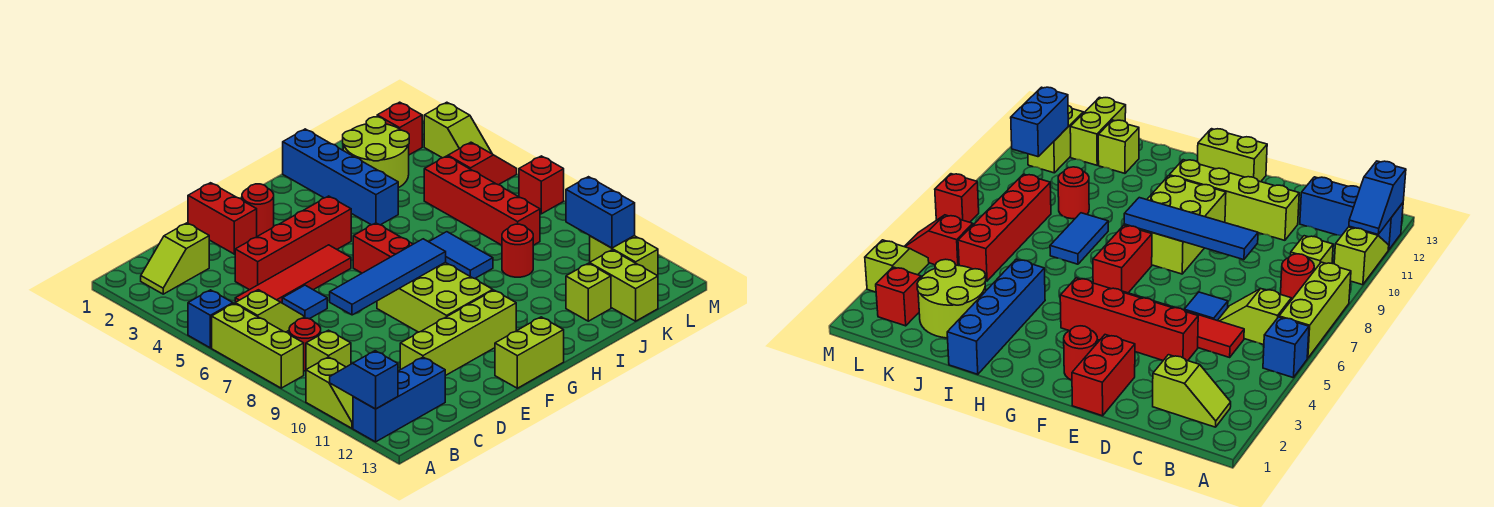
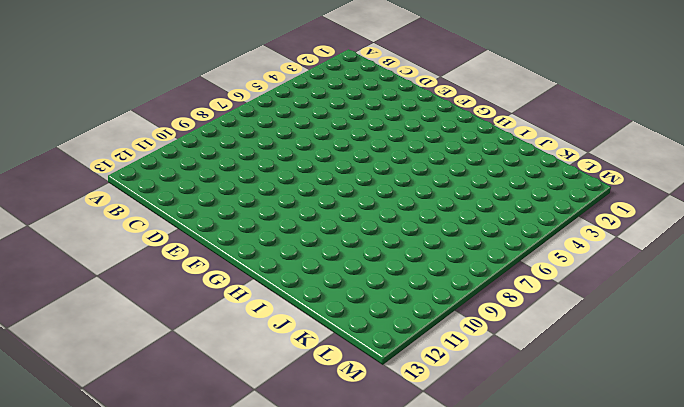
none -> blue brick A5 level 1
none -> lime brick A6:A8 level 1
none -> lime slope A10:A11 level 1 top 10
none -> blue brick A12:C12 level 1

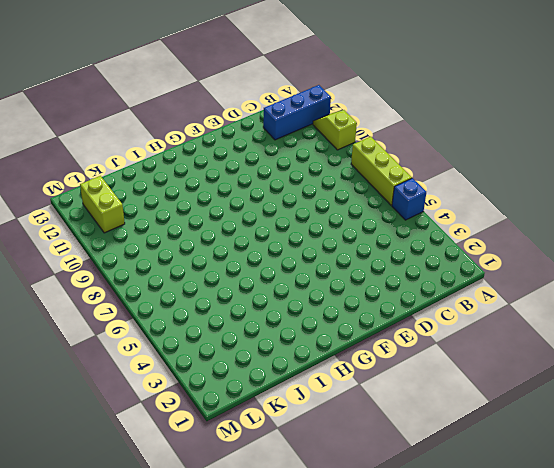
none -> lime slope B2:C2 level 1 top C
none -> lime slope B6:C6 level 1 top B
none -> red round brick B8 level 1
none -> lime brick B9 level 1

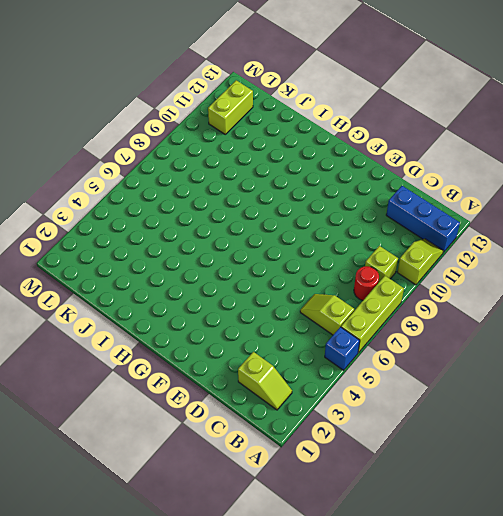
none -> red tile C5:F5 level 1
none -> red brick D4:G4 level 1
none -> blue tile D6 level 1
none -> lime brick D11:G11 level 1

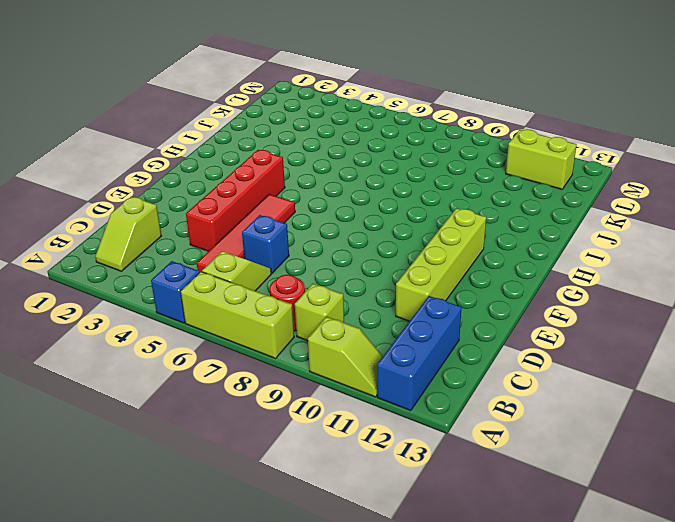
blue brick D6 level 1 -> blue tile D6 level 1
none -> red brick E1:E2 level 1
none -> red round brick F2 level 1
none -> lime brick F8:G10 level 1
none -> lime brick F13:G13 level 1

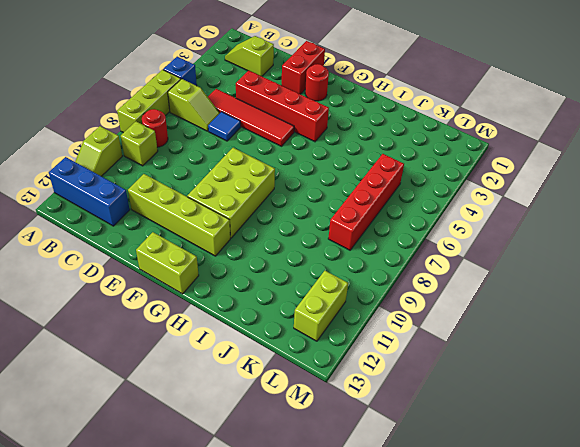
none -> red brick G6:G7 level 1
none -> blue brick I1:I4 level 1
none -> blue tile I7:I8 level 1
none -> lime round brick J2:K3 level 1

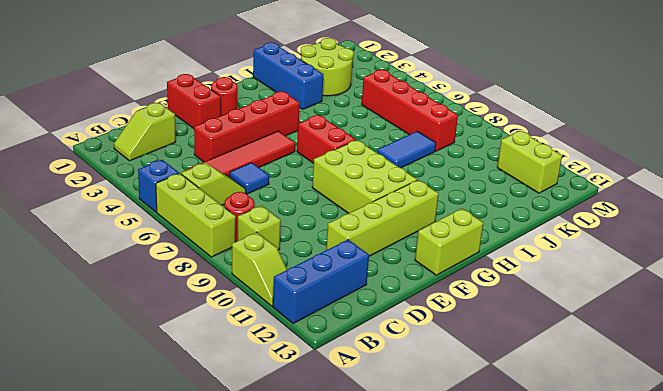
blue brick I1:I3 level 1 -> blue brick I1:I4 level 1
blue tile I8:J8 level 1 -> blue tile I7:I8 level 1
none -> red round brick J9 level 1
none -> lime brick J12 level 1
none -> lime brick K12:K13 level 1
none -> red brick L2 level 1

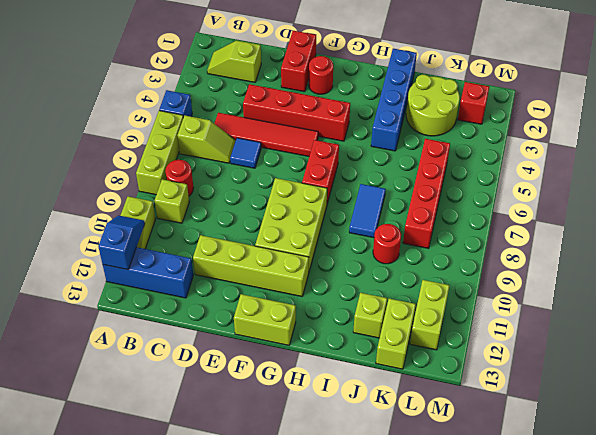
none -> red slope L5:M5 level 1 top L
none -> lime slope M3:M4 level 1 top 3
none -> red brick M7 level 1
none -> blue tile D8:G8 level 2

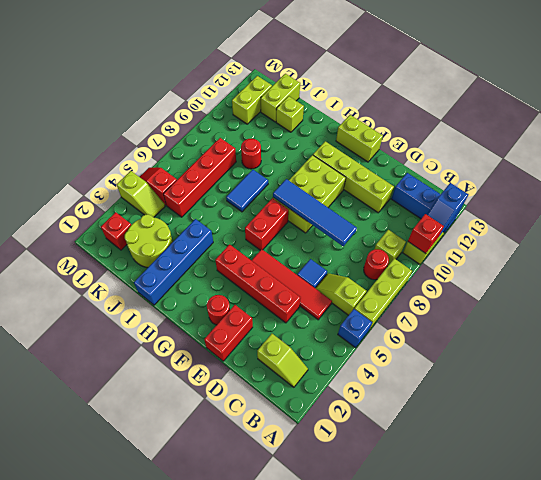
red brick A10 level 2 -> red brick M7 level 1
lime slope L4:M4 level 1 top M -> lime slope M3:M4 level 1 top 3
none -> blue brick L10:L11 level 2

